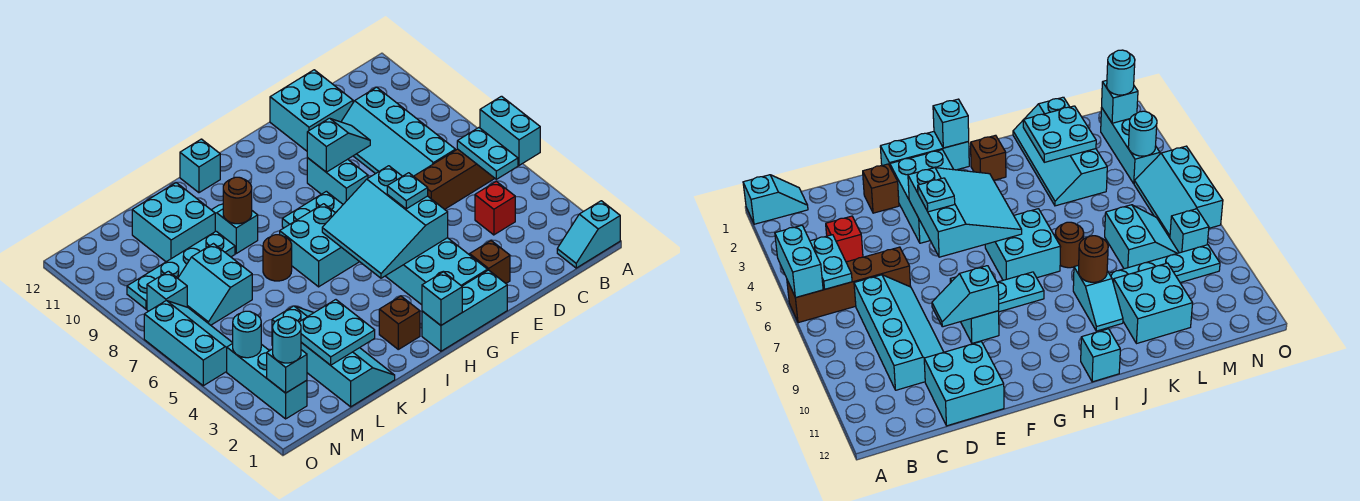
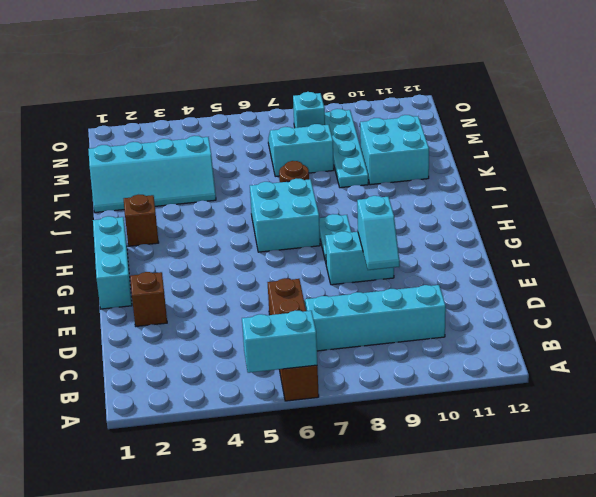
none -> cyan slope A1:B1 level 1 top A
none -> red brick C4 level 1
none -> cyan brick D11:E12 level 1
none -> cyan brick F2:G4 level 1

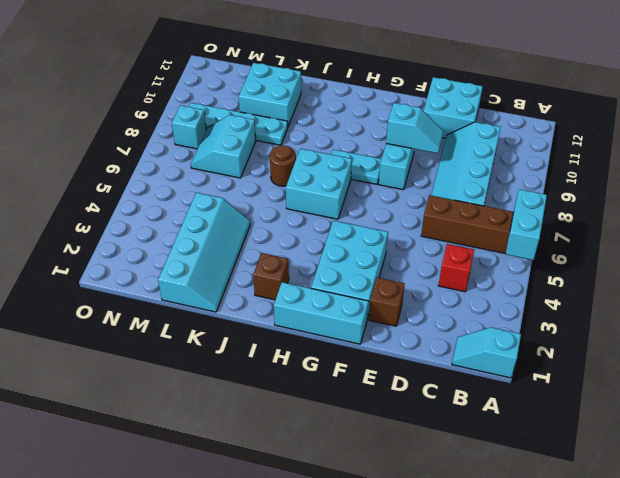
none -> cyan brick I12 level 1
none -> cyan slope J9:J10 level 1 top 9
none -> cyan brick N2:N4 level 1
none -> cyan slope N5:O7 level 1 top O

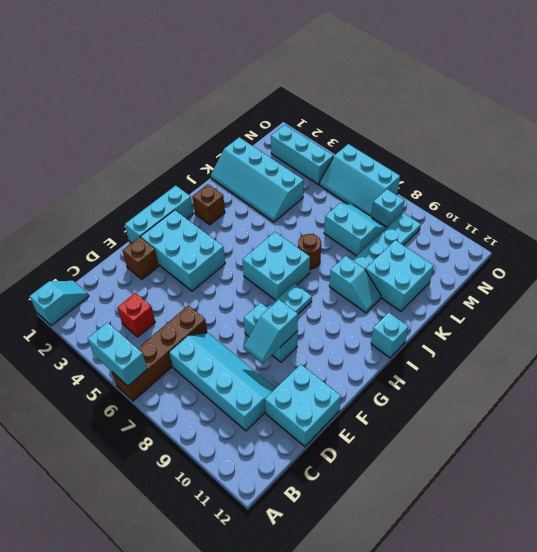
none -> cyan plate B5:B6 level 2
none -> cyan slope F4:H6 level 2 top F
none -> cyan brick H1 level 2
none -> brown round brick J9 level 2

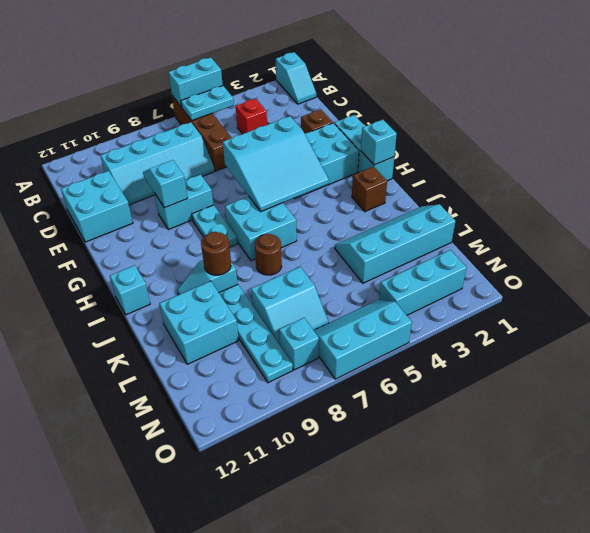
none -> cyan plate K2:L3 level 2
none -> cyan brick N2 level 2
none -> cyan round brick N4 level 2
none -> cyan plate F5 level 3

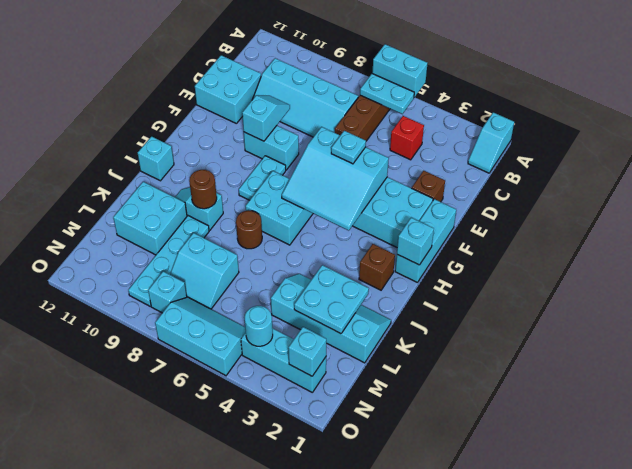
none -> cyan round brick N2 level 3

